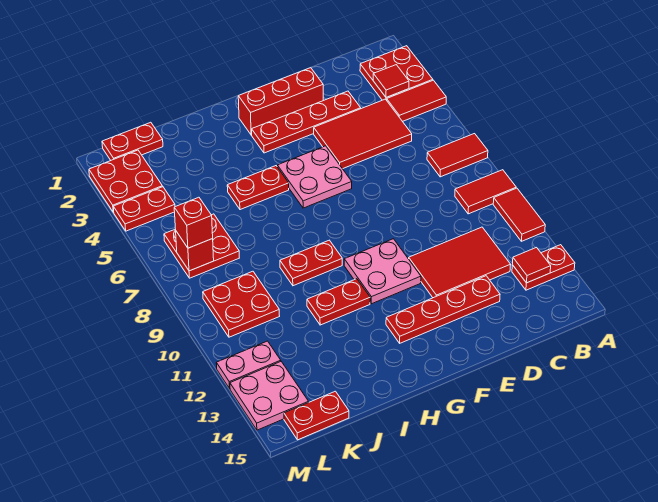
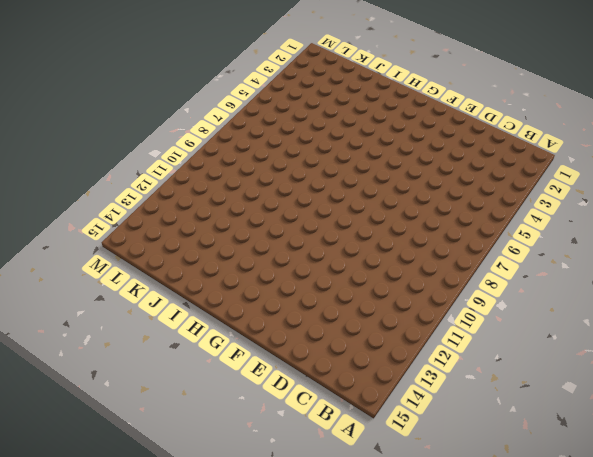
none -> red plate A2:B3 level 1
none -> red tile A4:B4 level 1
none -> red tile A7:B7 level 1

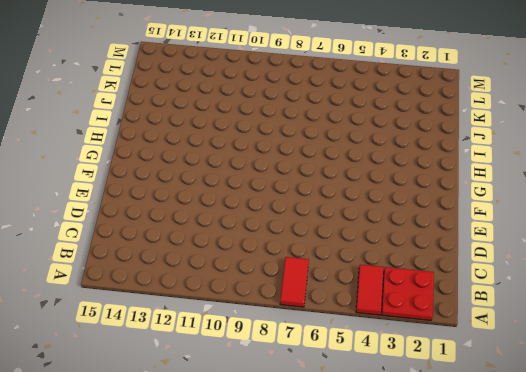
none -> red tile A9:B9 level 1
none -> red tile A10:A11 level 1
none -> red plate A13:B13 level 1

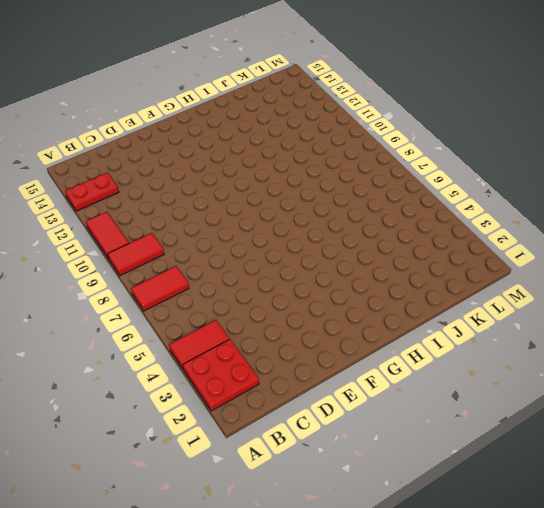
none -> red tile C4:E5 level 1
none -> red tile C11:E12 level 1
none -> red plate D3:G3 level 1

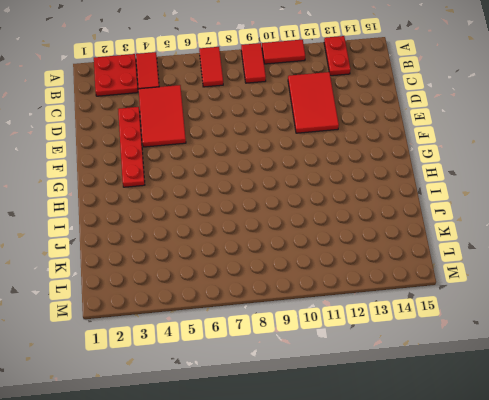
none -> red plate D13:G13 level 1
none -> red brick E2:G2 level 1
none -> pink plate F5:G6 level 1

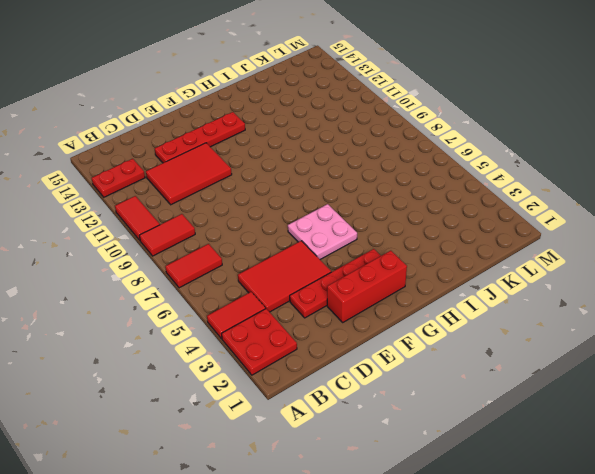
none -> pink plate F10:G11 level 1
none -> red plate H5:I5 level 1
none -> red plate H9:I9 level 1

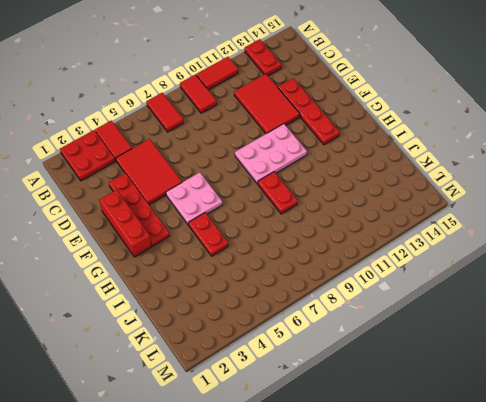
pink plate F9:G11 level 1 -> pink plate F10:G11 level 1
none -> red plate H11:I11 level 1
none -> red plate K1:L1 level 1
none -> red plate K6:L7 level 1

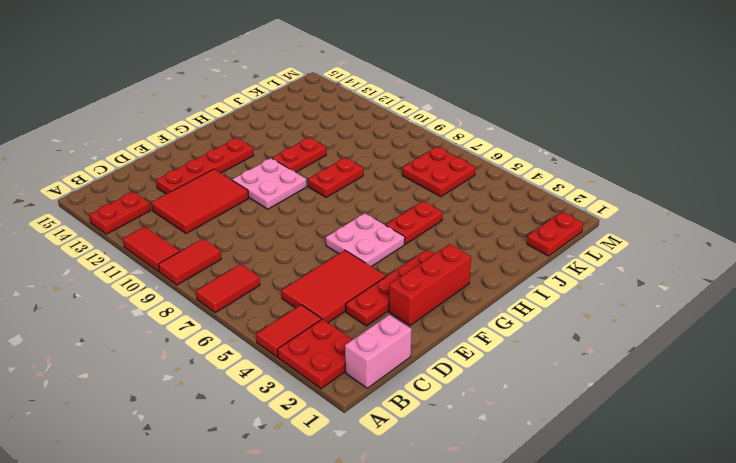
pink brick B1:C1 level 1 -> none
none -> red plate K9:L10 level 1
none -> red plate K15:L15 level 1
none -> red plate L2:M3 level 1

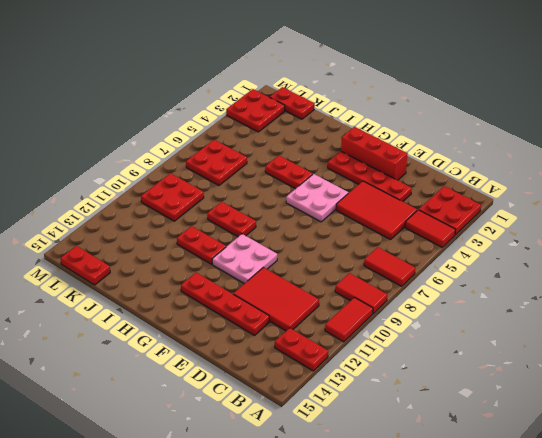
none -> red plate L4:M4 level 1
none -> pink plate L12:M12 level 1
none -> pink plate L13:M14 level 1

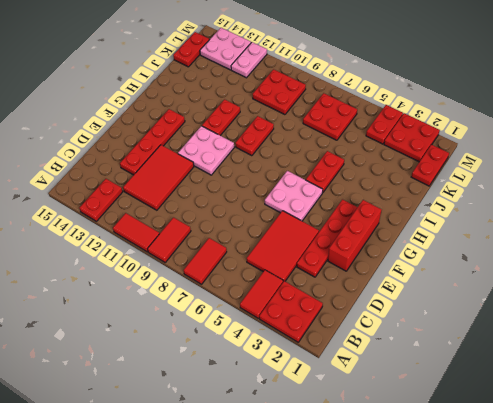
none -> red tile B3 level 2
none -> red tile B13 level 2
none -> red brick L7 level 2

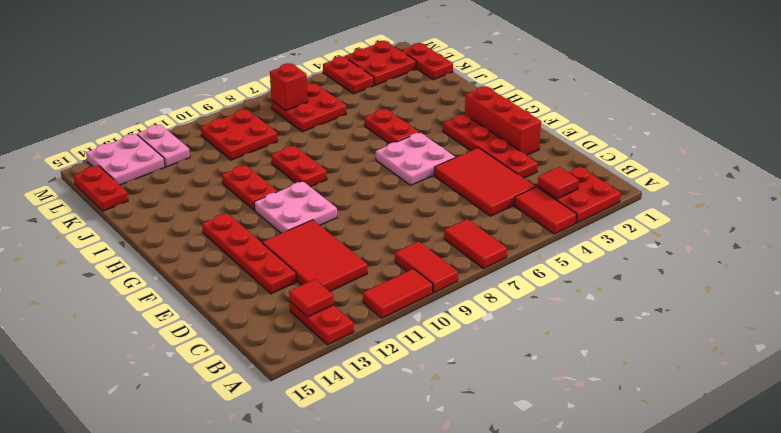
none -> red brick L7 level 3

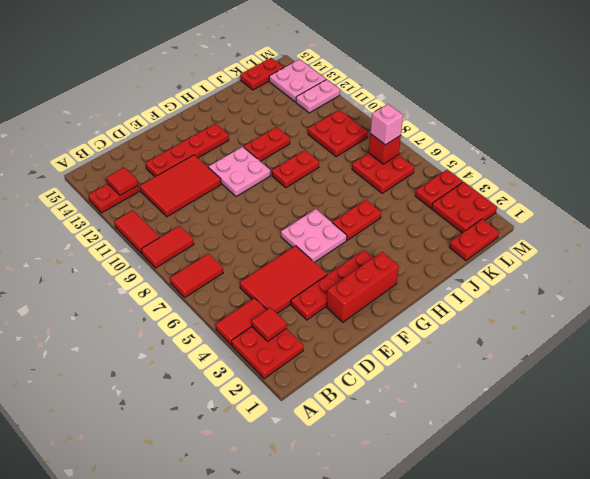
pink brick L7 level 3 -> red brick L7 level 3

